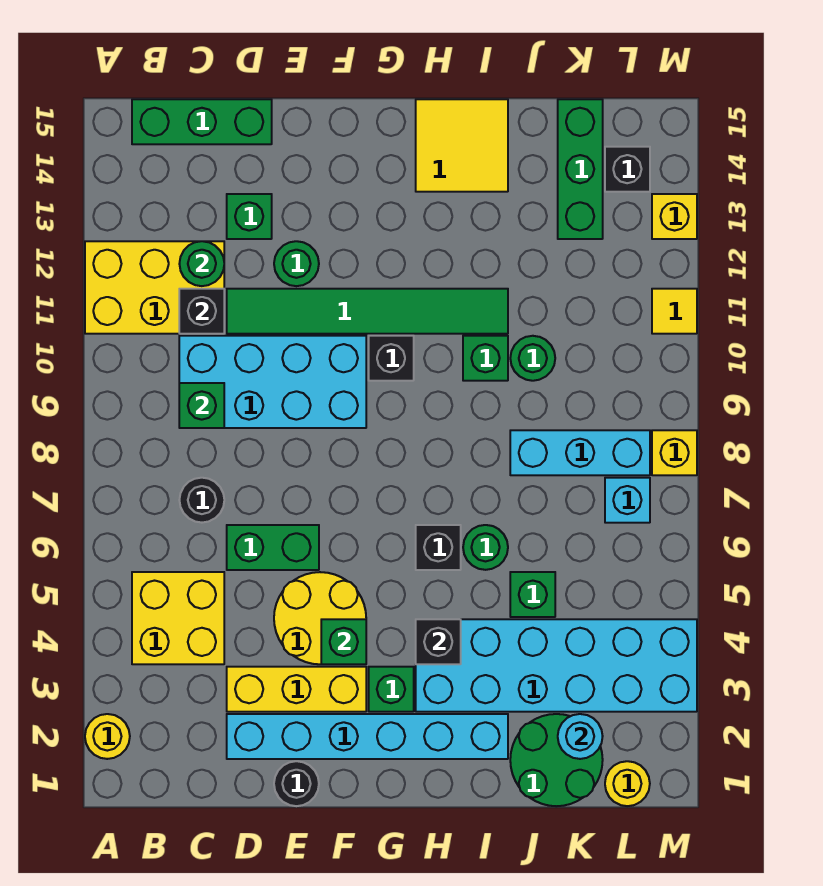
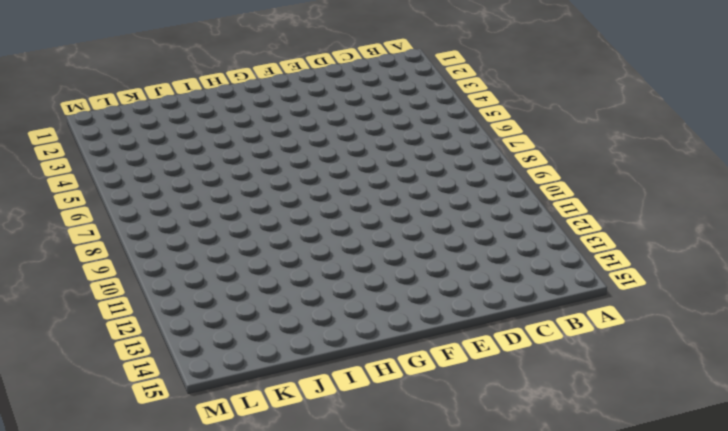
none -> yellow round brick A2 level 1
none -> yellow brick A11:C12 level 1
none -> yellow brick B4:C5 level 1
none -> green brick B15:D15 level 1

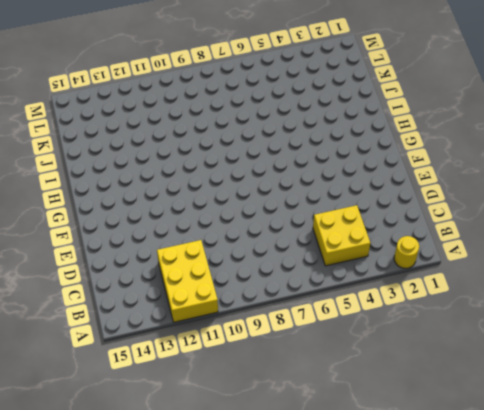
none -> green brick B15:D15 level 1
none -> black round brick C7 level 1
none -> cyan brick C9:F10 level 1
none -> cyan brick D2:I2 level 1

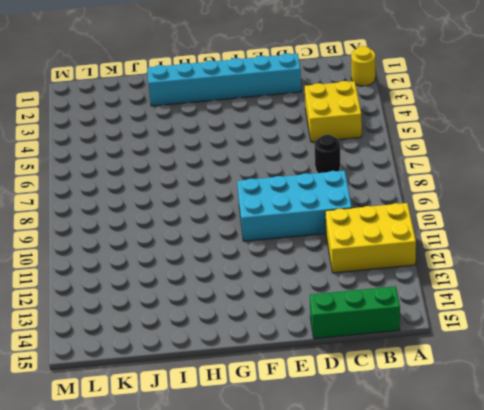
none -> yellow brick D3:F3 level 1
none -> green brick D6:E6 level 1
none -> green tile D11:I11 level 1
none -> green brick D13 level 1

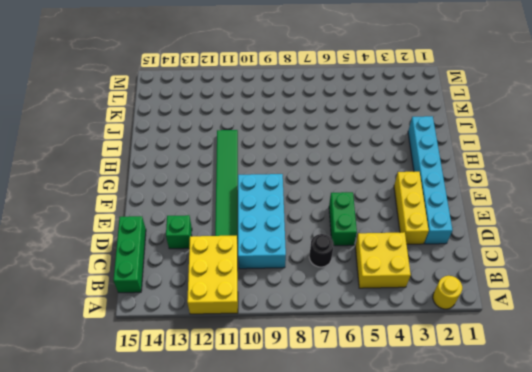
none -> black round brick E1 level 1
none -> yellow round brick E4:F5 level 1
none -> green round brick E12 level 1
none -> green brick G3 level 1

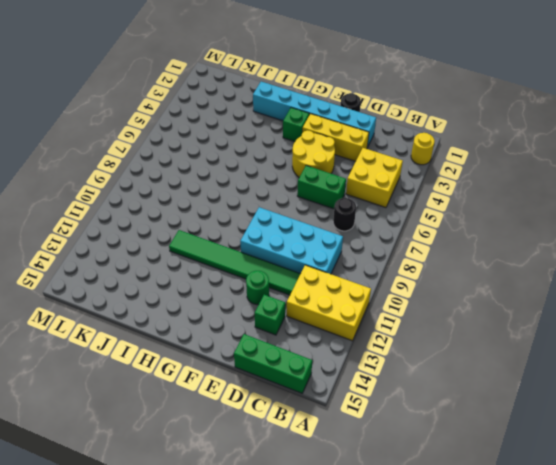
none -> black brick G10 level 1
none -> cyan brick H3:M4 level 1
none -> black brick H6 level 1
none -> yellow tile H14:I15 level 1

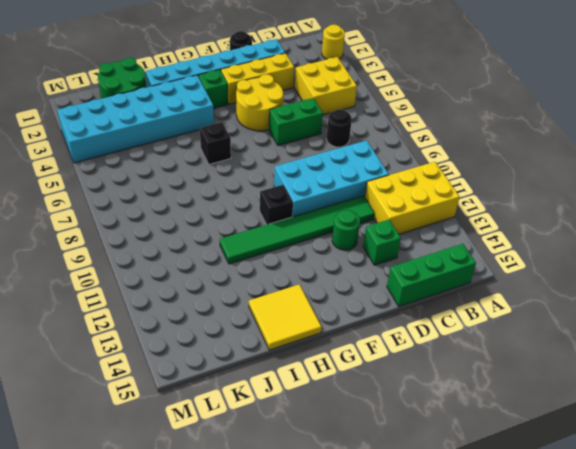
none -> green round brick I6 level 1
none -> green brick I10 level 1
none -> green brick J5 level 1
none -> cyan brick J8:L8 level 1

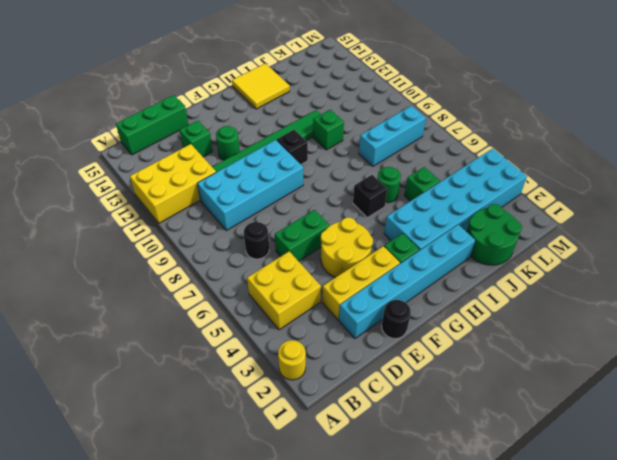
none -> green round brick J10 level 1
none -> green brick K13:K15 level 1
none -> yellow round brick L1 level 1
none -> cyan brick L7 level 1

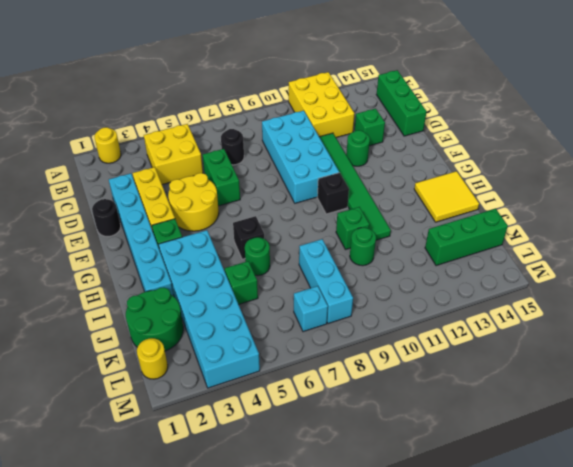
none -> black brick L14 level 1
none -> yellow brick M8 level 1
none -> yellow tile M11 level 1
none -> yellow brick M13 level 1

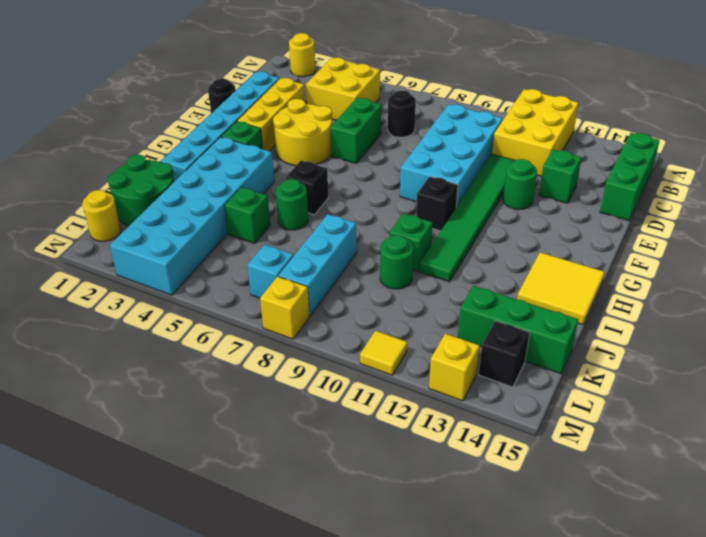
none -> green brick C9 level 2
none -> black brick C11 level 2
none -> green round brick C12 level 2
none -> green brick F4 level 2

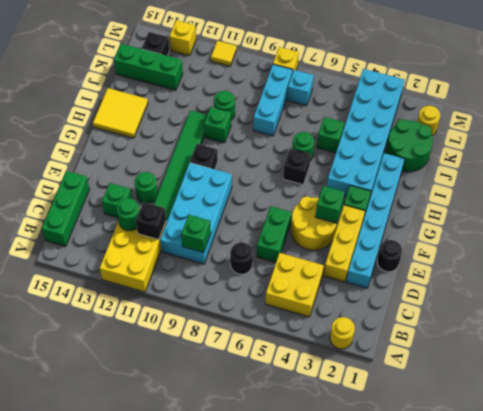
none -> black brick H4 level 2
none -> cyan round brick K2 level 2

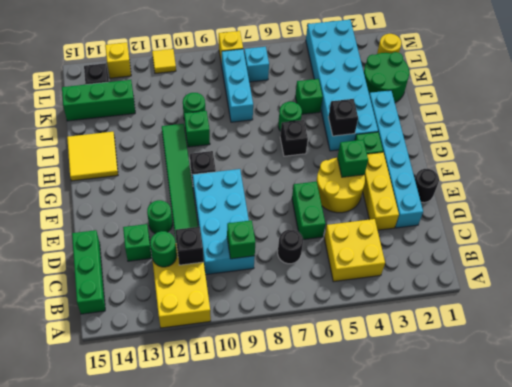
none -> yellow round brick A2 level 1
none -> cyan round brick K2 level 2

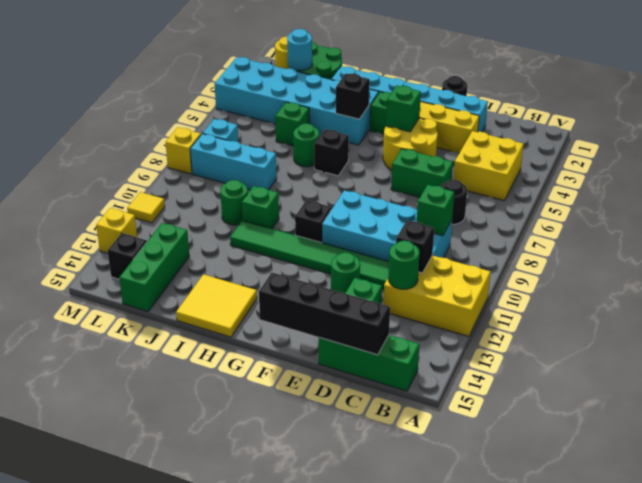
black brick C15:F15 level 2 -> none
none -> yellow round brick A2 level 1

